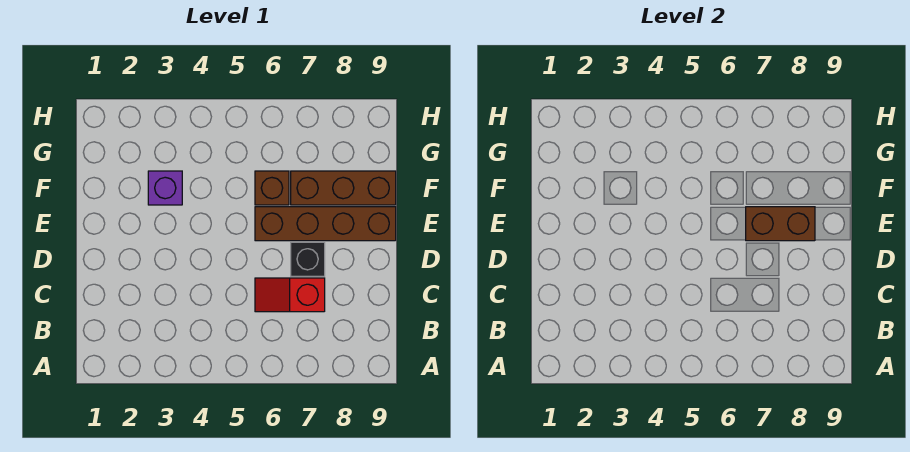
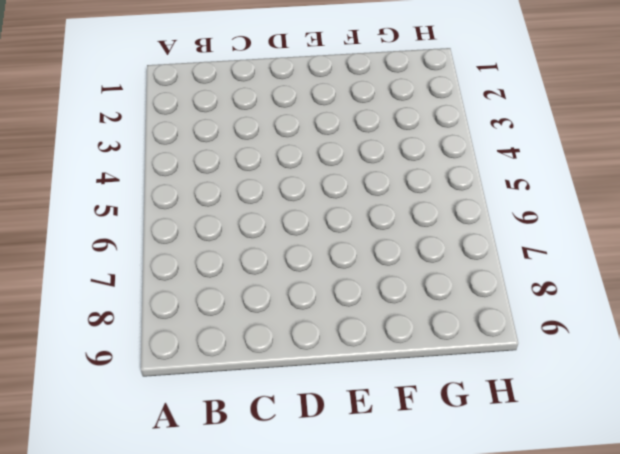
none -> red slope C6:C7 level 1 top 7
none -> black brick D7 level 1

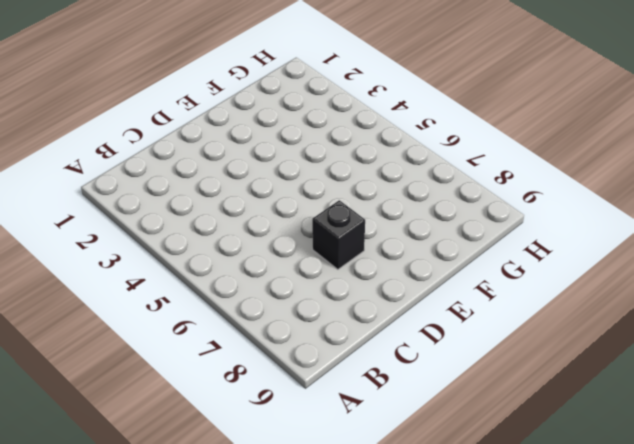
none -> red slope C6:C7 level 1 top 7
none -> brown brick E6:E9 level 1

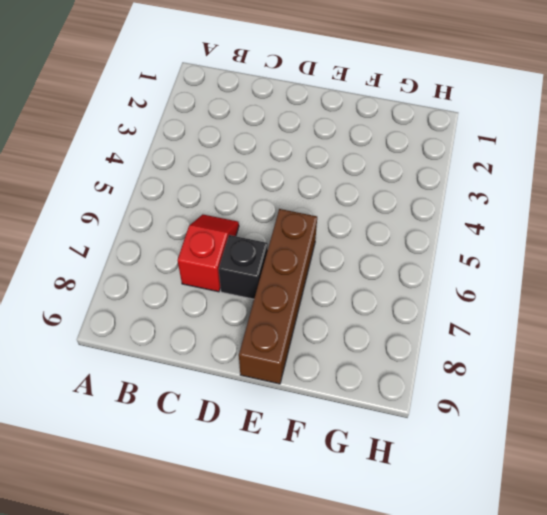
none -> purple brick F3 level 1
none -> brown brick F6 level 1

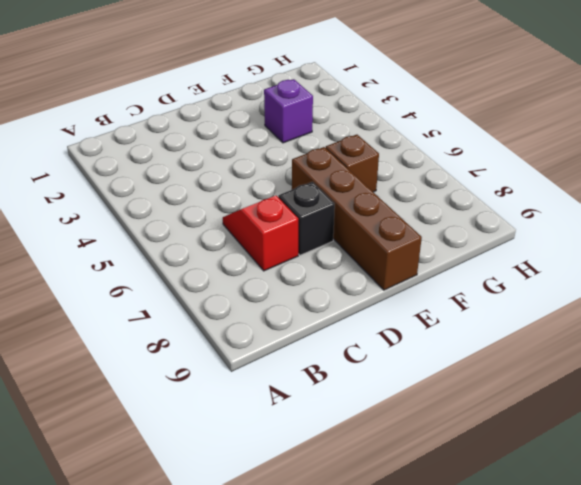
none -> brown brick F7:F9 level 1
none -> brown brick E7:E8 level 2

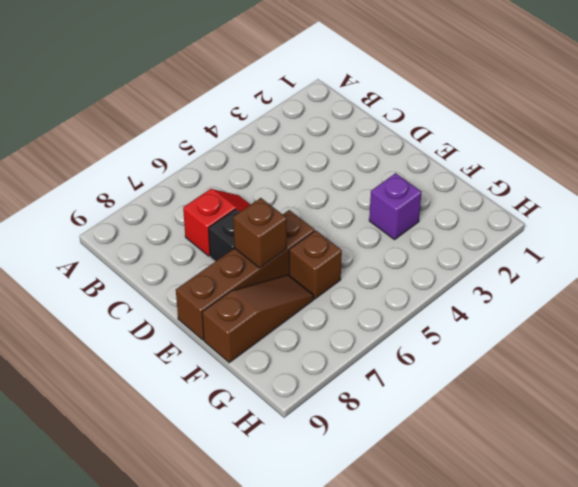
brown brick E7 level 2 -> brown brick E7:E8 level 2
brown slope F7:F9 level 1 top 9 -> brown brick F7:F9 level 1

